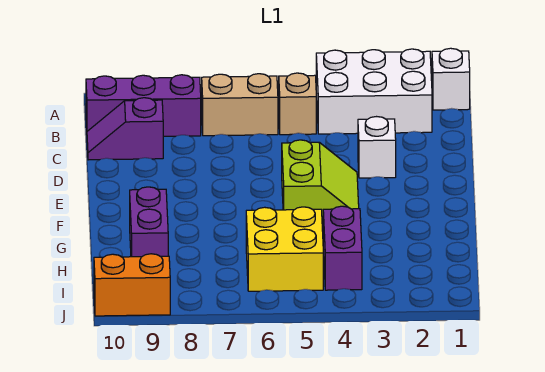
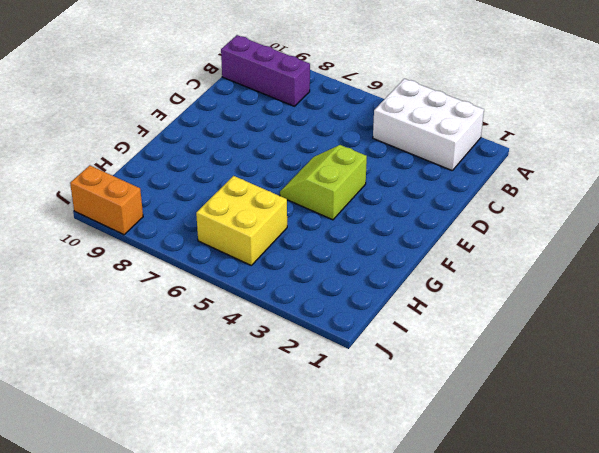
lime slope E4:F5 level 1 top 4 -> lime slope E4:F5 level 1 top 5
none -> white brick A1 level 1
none -> tan brick B5 level 1
none -> tan brick B6:B7 level 1

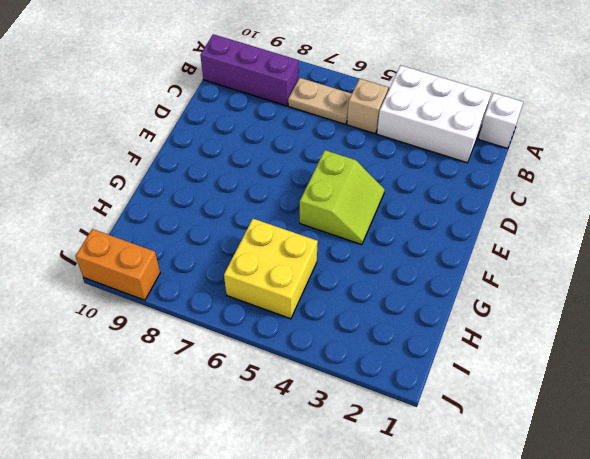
tan plate B6:B7 level 1 -> tan brick B6:B7 level 1
none -> purple slope C9:C10 level 1 top 9
none -> white brick D3 level 1
none -> purple brick G9:H9 level 1

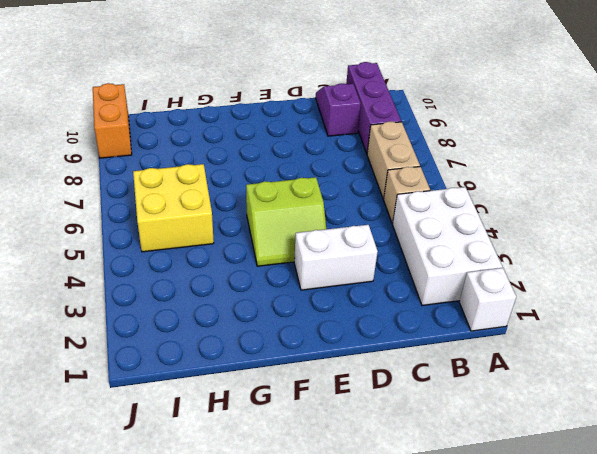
white brick D3:E3 level 1 -> white brick D3 level 1
none -> purple brick G9:H9 level 1
none -> purple brick H4:I4 level 1

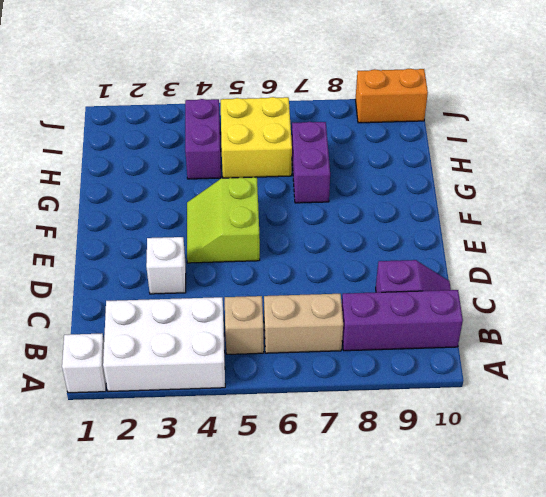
purple brick G7:H7 level 1 -> purple brick G9:H9 level 1

